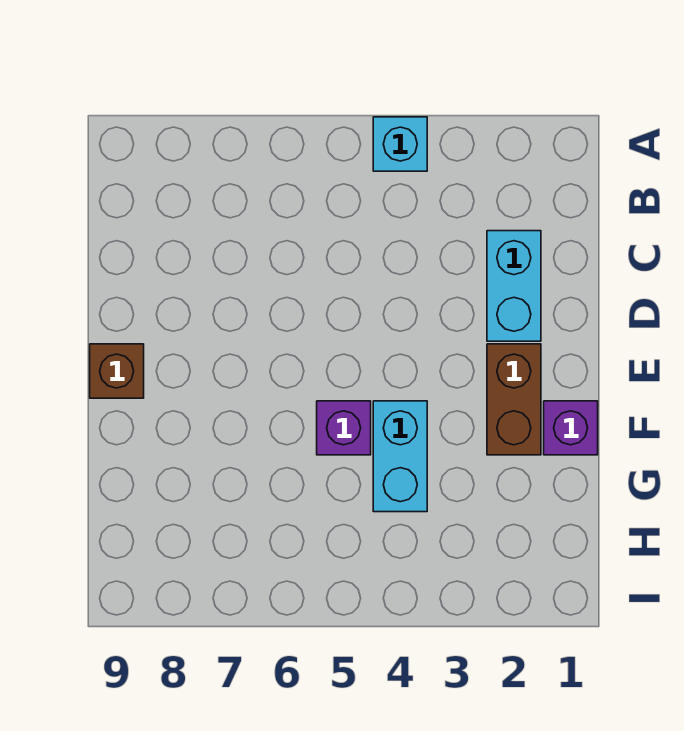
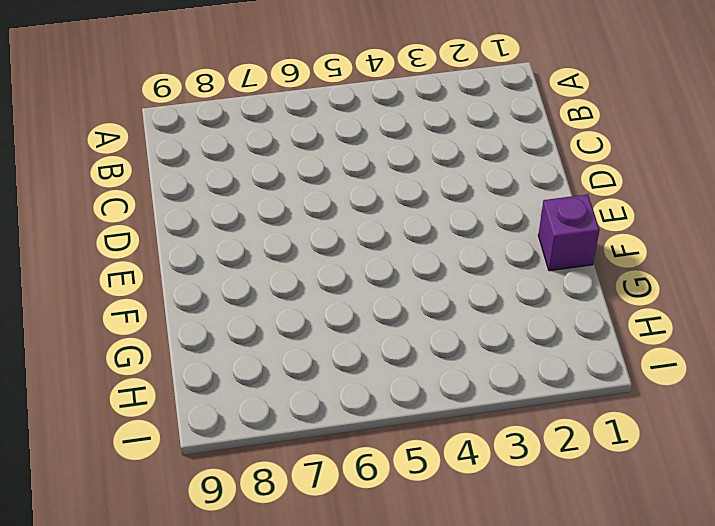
none -> cyan brick A4 level 1
none -> cyan brick C2:D2 level 1

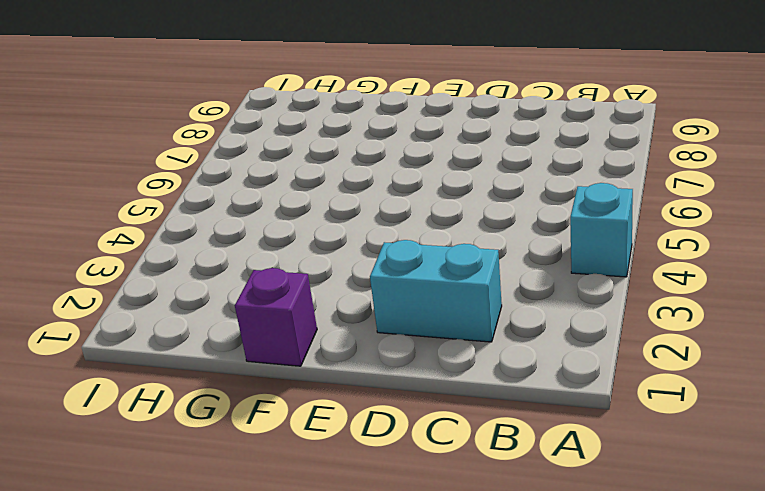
none -> brown brick E2:F2 level 1
none -> brown brick E9 level 1

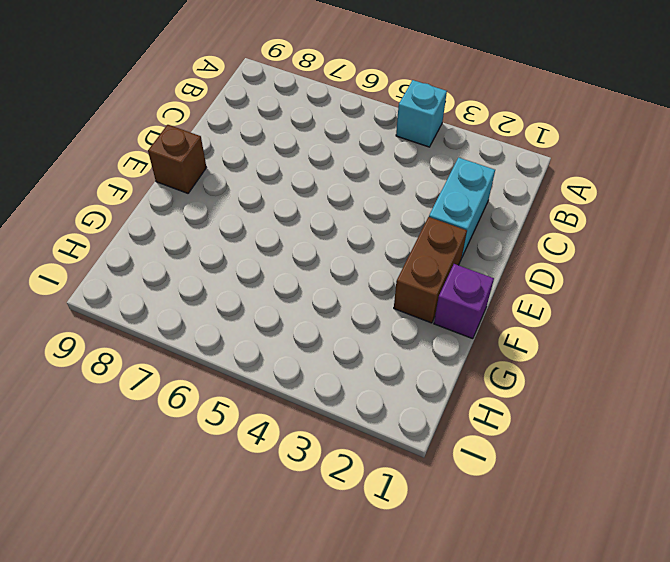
none -> cyan brick F4:G4 level 1
none -> purple brick F5 level 1

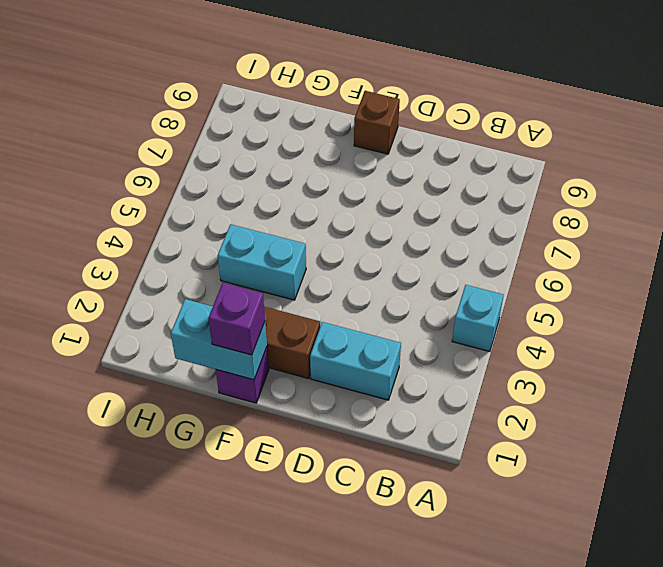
cyan brick F1:G1 level 2 -> none
purple brick F1 level 3 -> purple brick F5 level 1

